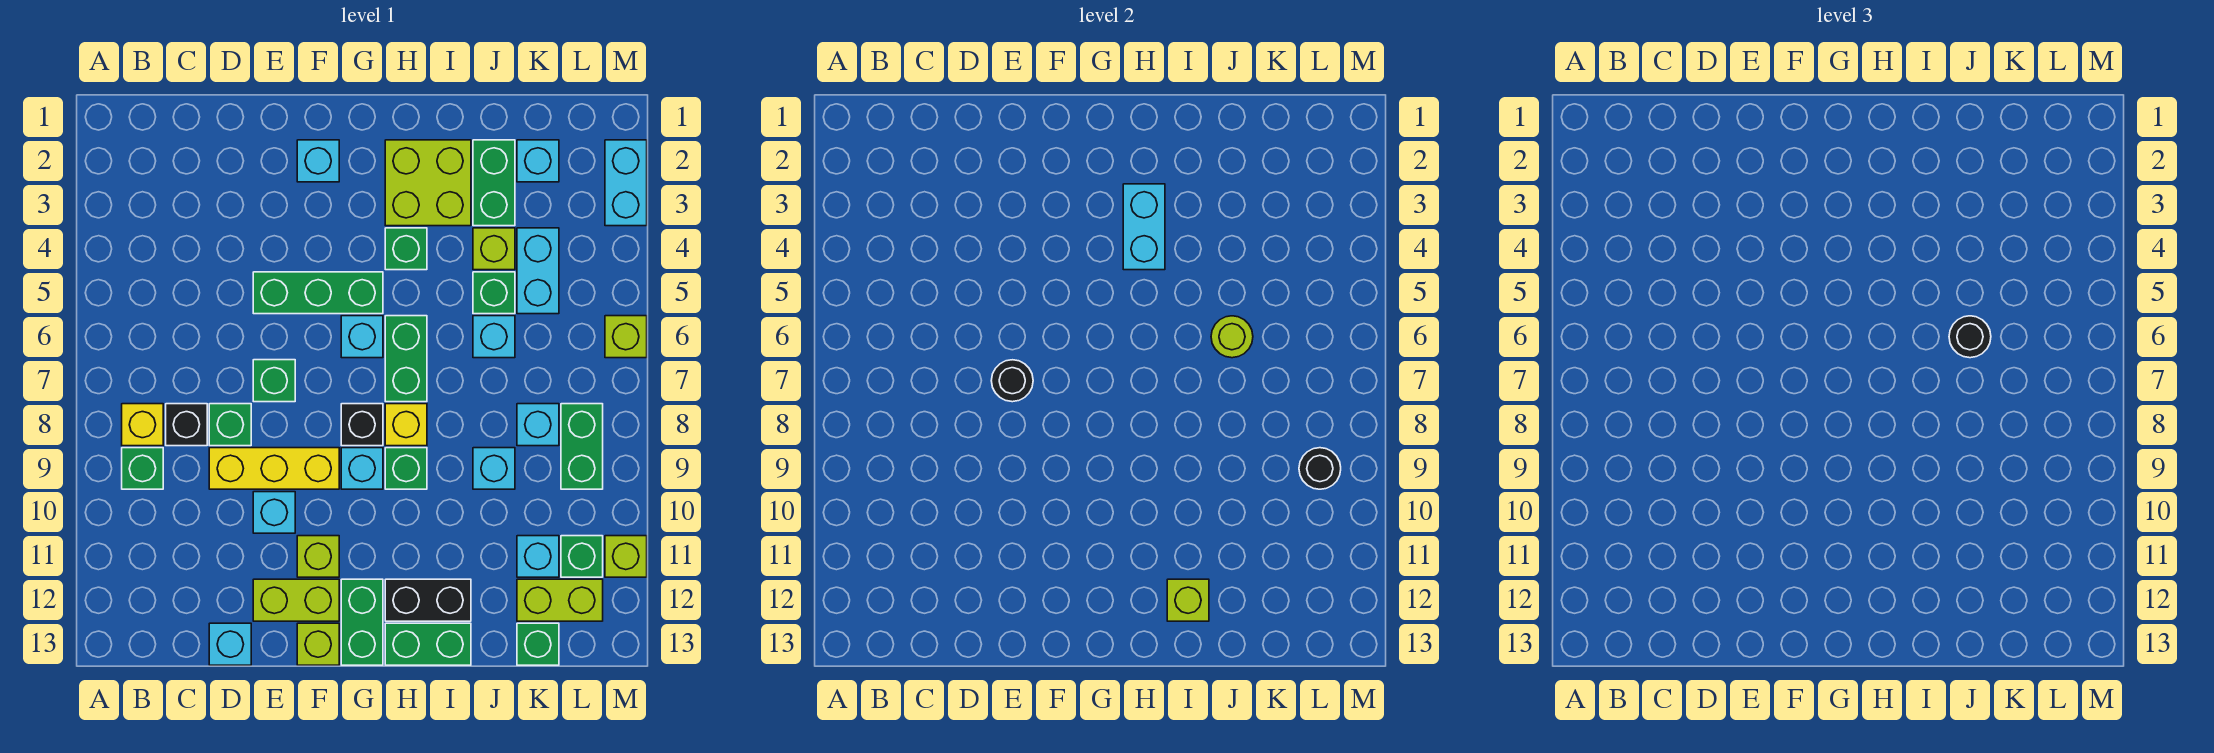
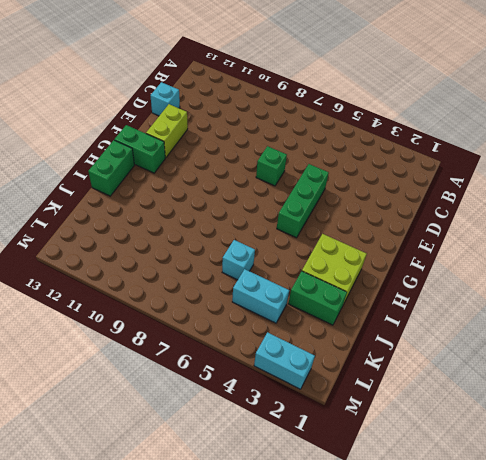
none -> yellow brick B8 level 1
none -> green brick B9 level 1
none -> black brick C8 level 1
none -> green brick D8 level 1

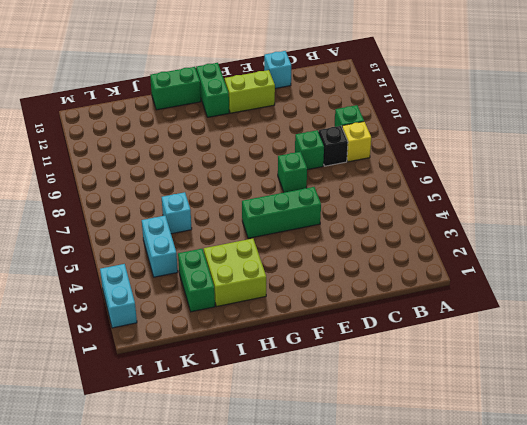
none -> yellow brick D9:F9 level 1
none -> cyan brick E10 level 1
none -> cyan brick F2 level 1
none -> lime brick F11 level 1

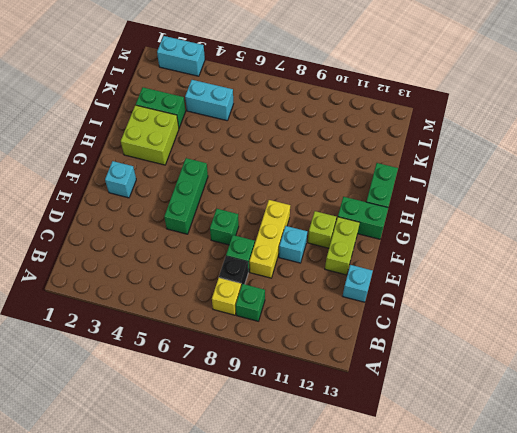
none -> lime brick F13 level 1
none -> cyan brick G6 level 1
none -> black brick G8 level 1
none -> cyan brick G9 level 1

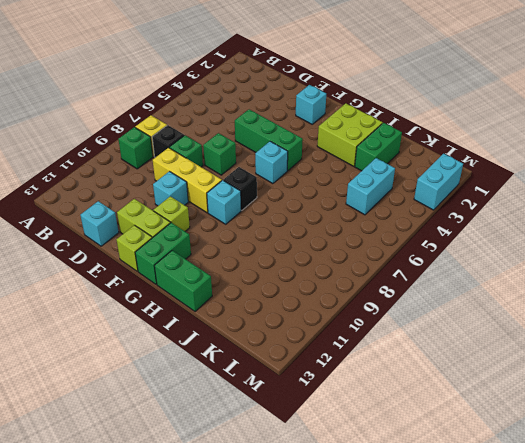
none -> green brick H4 level 1
none -> green brick H6:H7 level 1
none -> yellow brick H8 level 1
none -> green brick H9 level 1

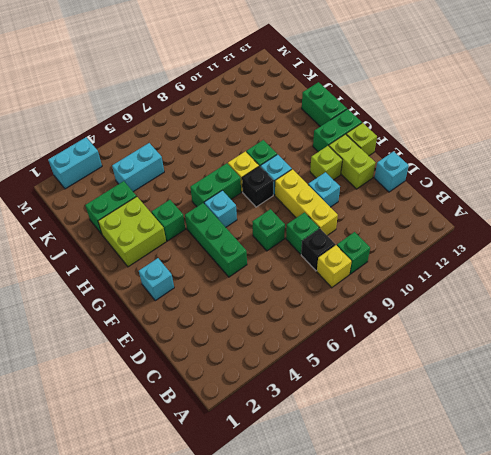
none -> black brick H12:I12 level 1
none -> lime brick J4 level 1
none -> green brick J5 level 1
none -> cyan brick J6 level 1

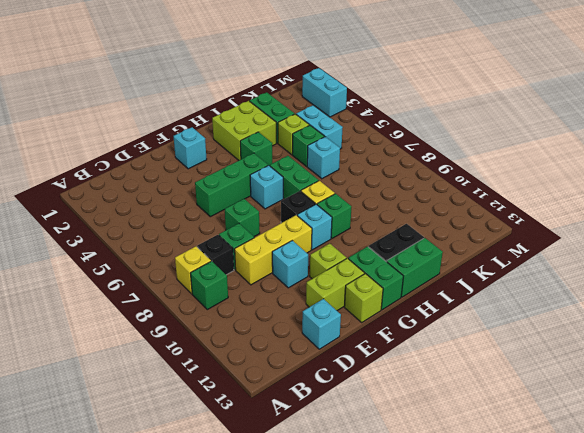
none -> cyan brick J9 level 1
none -> cyan brick K2 level 1
none -> cyan brick K8 level 1
none -> cyan brick K11 level 1

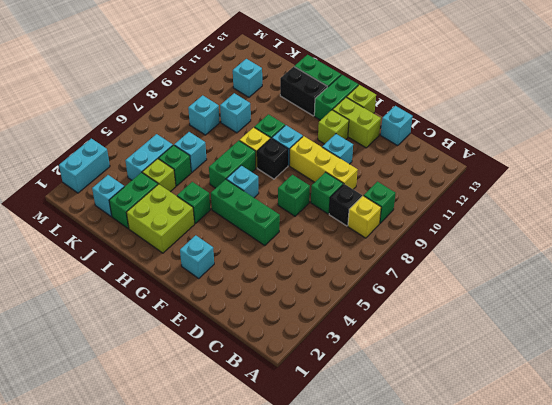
none -> lime brick K12:L12 level 1
none -> green brick K13 level 1
none -> green brick L8:L9 level 1
none -> green brick L11 level 1

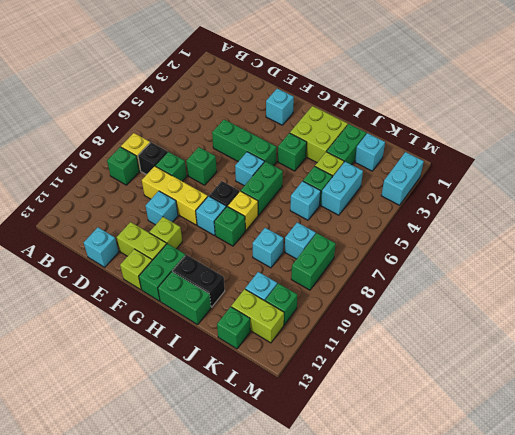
none -> lime brick M6 level 1
none -> lime brick M11 level 1
none -> black round brick E7 level 2
none -> cyan brick H3:H4 level 2

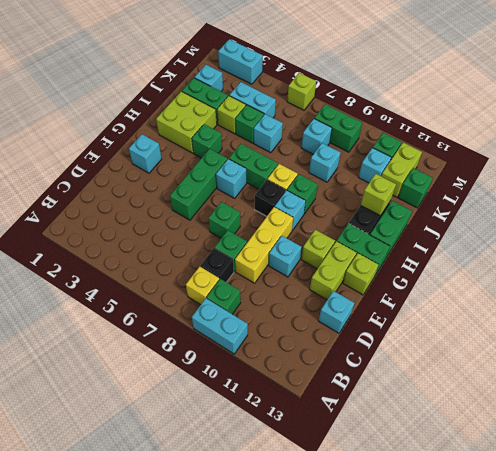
cyan brick A9:A10 level 1 -> cyan brick H3:H4 level 2
none -> lime brick M11 level 1
none -> black round brick E7 level 2
none -> lime round brick J6 level 2
none -> black round brick L9 level 2

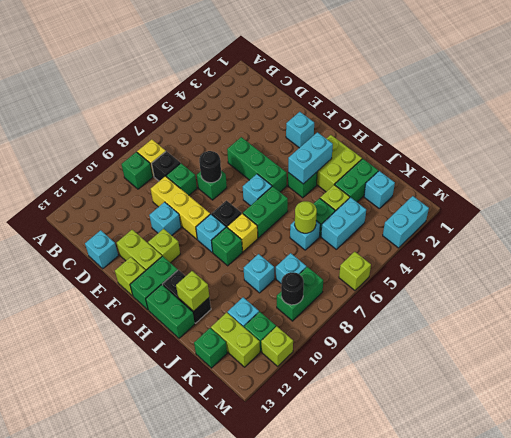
none -> black round brick J6 level 3

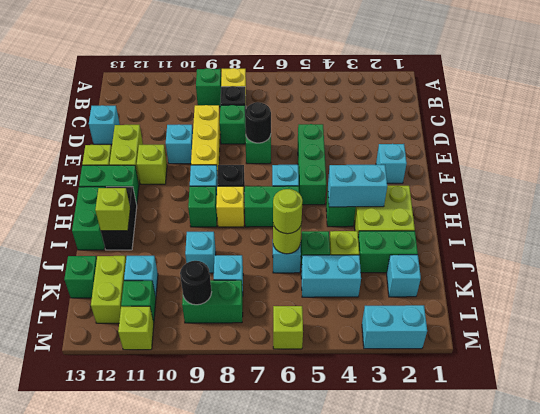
lime round brick J6 level 3 -> black round brick J6 level 3

